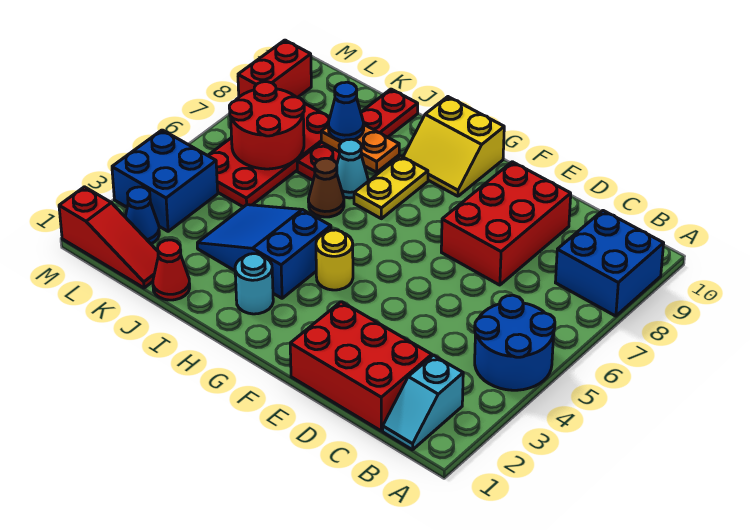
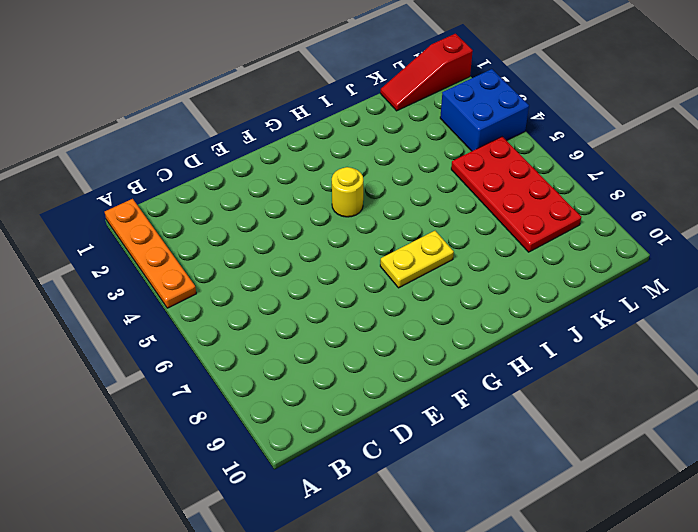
orange plate A1:A4 level 1 -> blue round brick A4:B5 level 1
yellow plate G7:H7 level 1 -> yellow plate H7:H8 level 1
none -> blue brick A8:B9 level 1
none -> cyan slope B1:B2 level 1 top 2
none -> red brick C1:E2 level 1

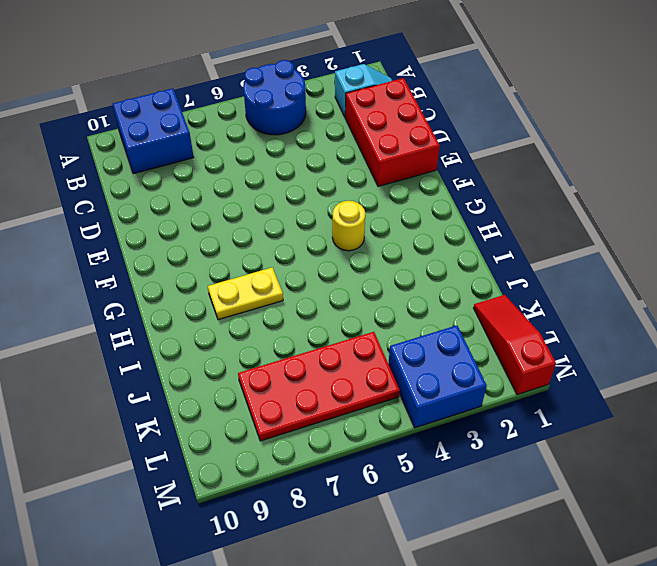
none -> red brick D7:E9 level 1
none -> yellow slope G9:H10 level 1 top 10
none -> cyan round brick H2 level 1

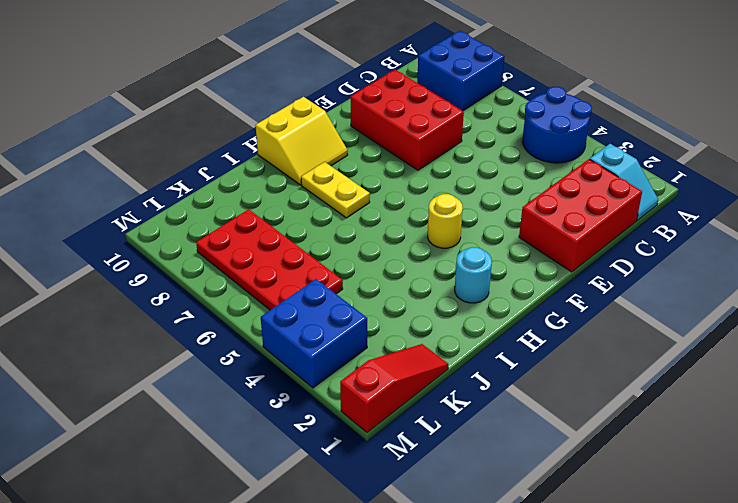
none -> blue slope H3:J4 level 1 top H
none -> brown cone I6 level 1
none -> cyan cone I7 level 1

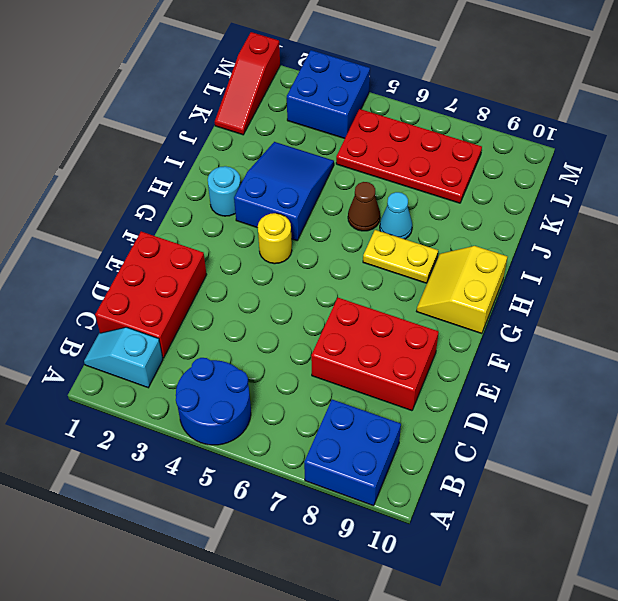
none -> red cone J1 level 1
none -> red plate J7:J10 level 1
none -> blue cone L2 level 1

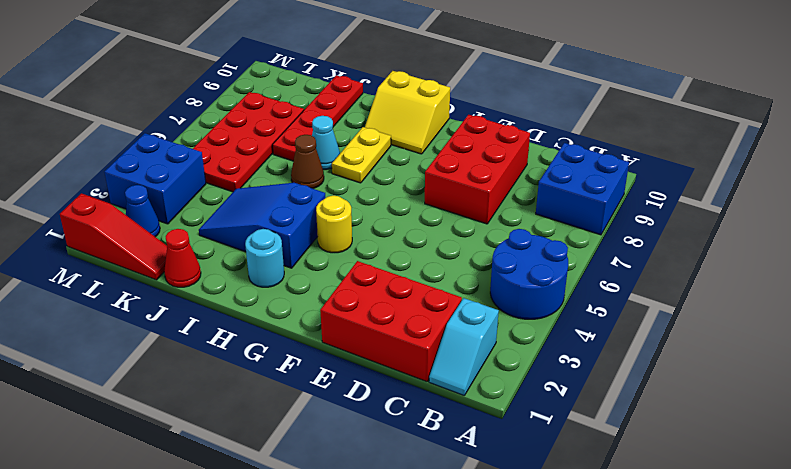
none -> red brick M8:M9 level 1
none -> orange plate I8:J8 level 2
none -> red round brick K6:L7 level 2

